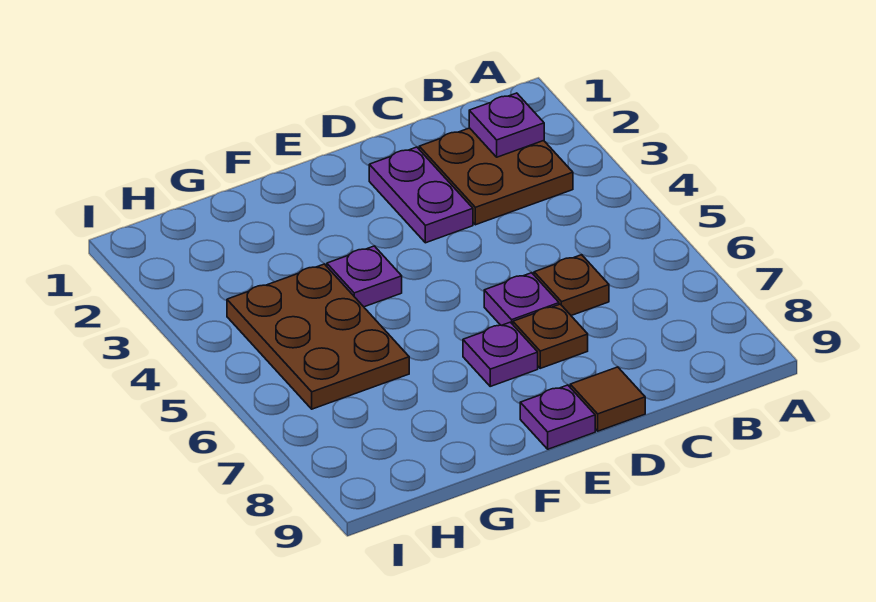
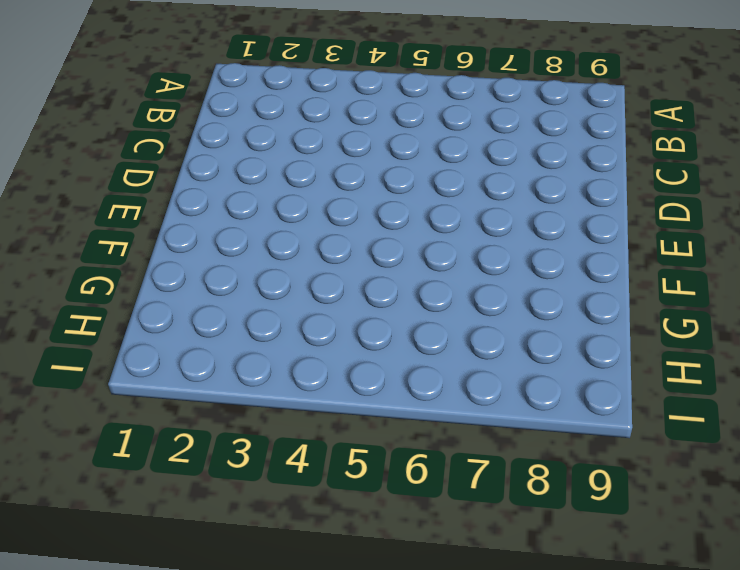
none -> brown plate B2:C3 level 1
none -> brown plate C6 level 1

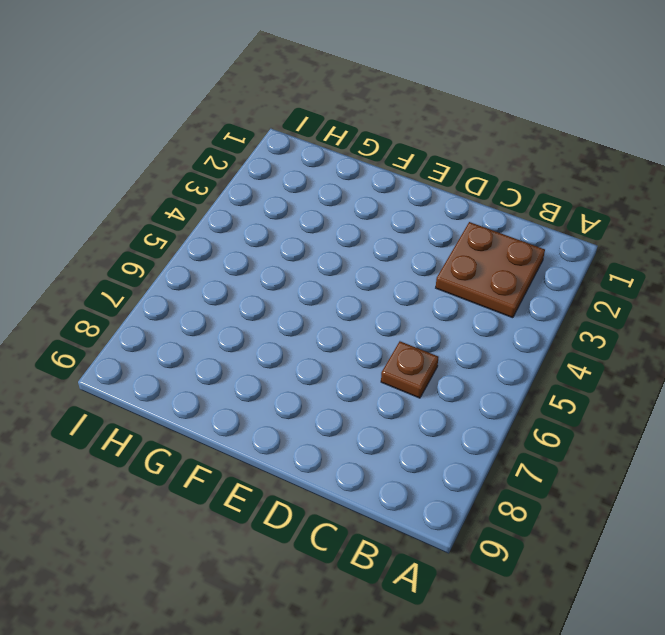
none -> purple plate D2:D3 level 1
none -> purple plate D6 level 1

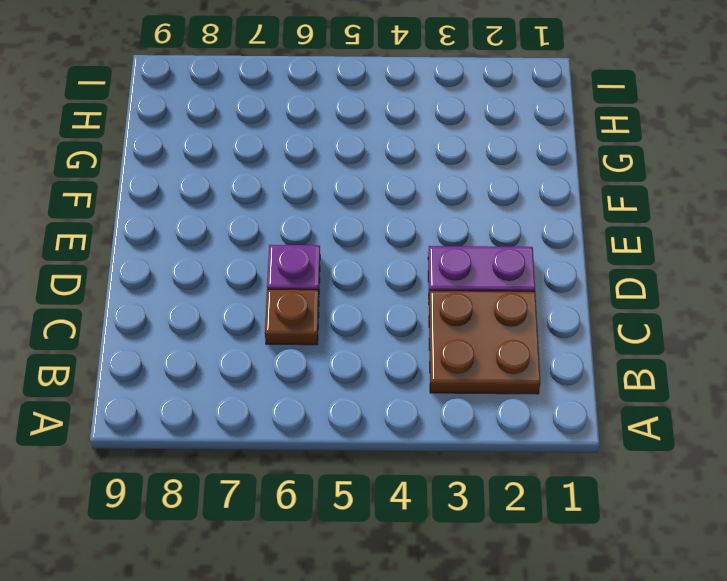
none -> brown plate D7 level 1
none -> brown tile D9 level 1

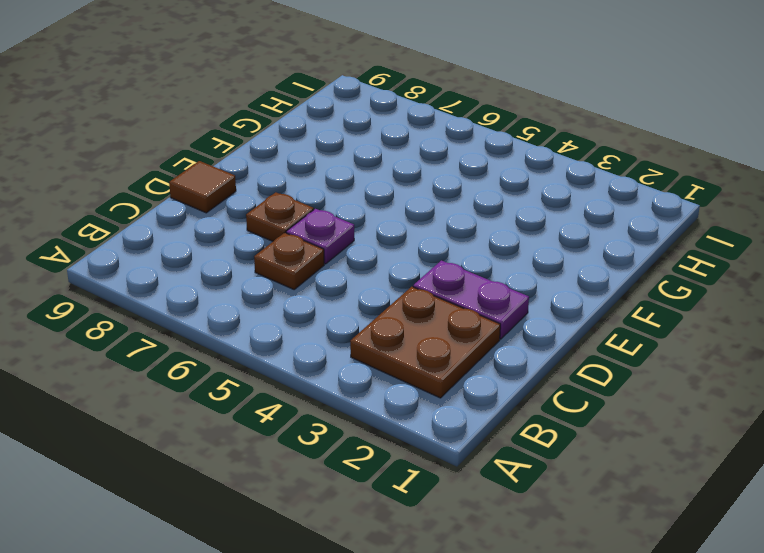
none -> purple plate E7 level 1
none -> purple plate E9 level 1

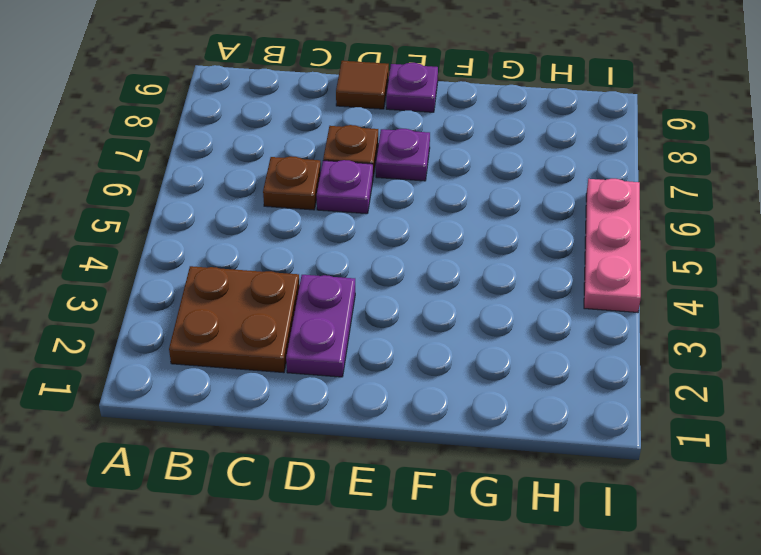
pink plate I4:I6 level 1 -> none
none -> purple plate F4 level 1
none -> brown plate G4:H6 level 1

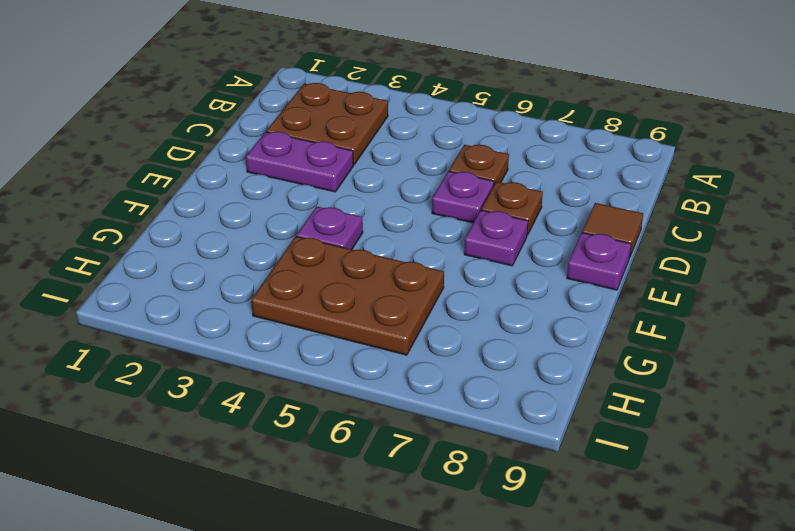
none -> purple plate B2 level 2

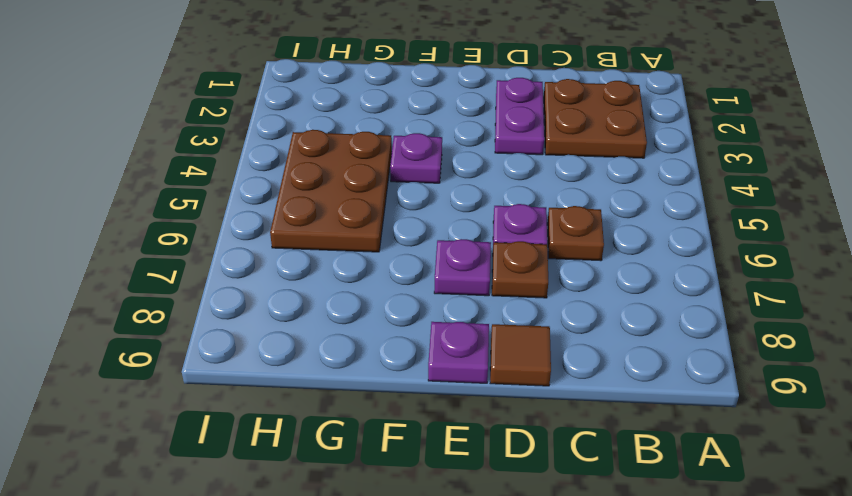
none -> purple plate B2 level 2

